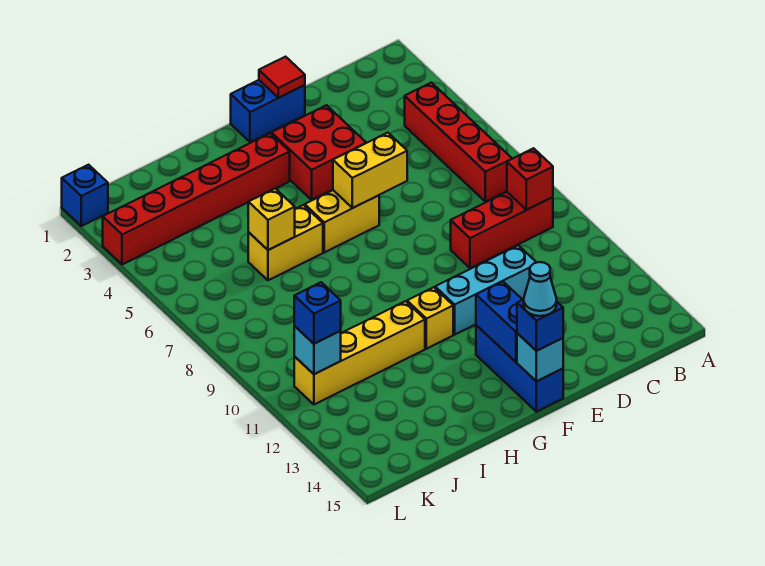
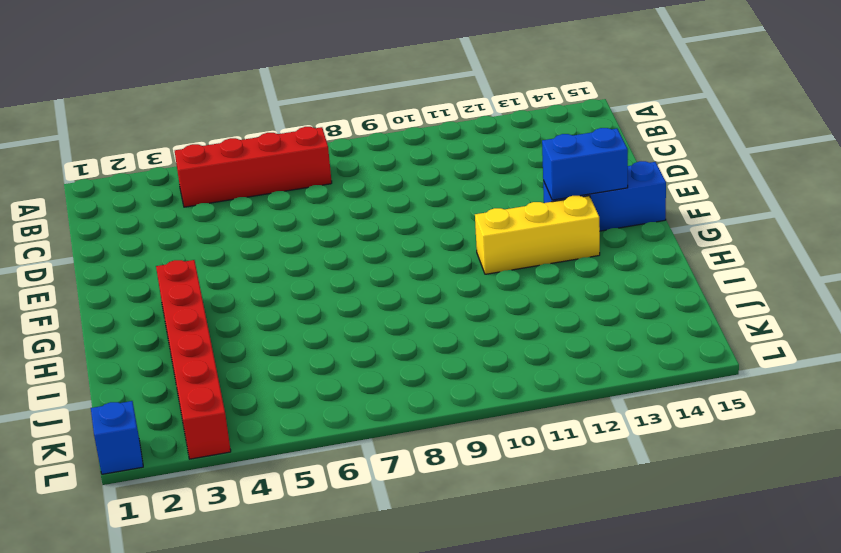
yellow brick G11:G13 level 1 -> yellow brick G11 level 1
none -> red brick B9:D9 level 1
none -> cyan brick D11:F11 level 1
none -> blue brick E1:F1 level 1

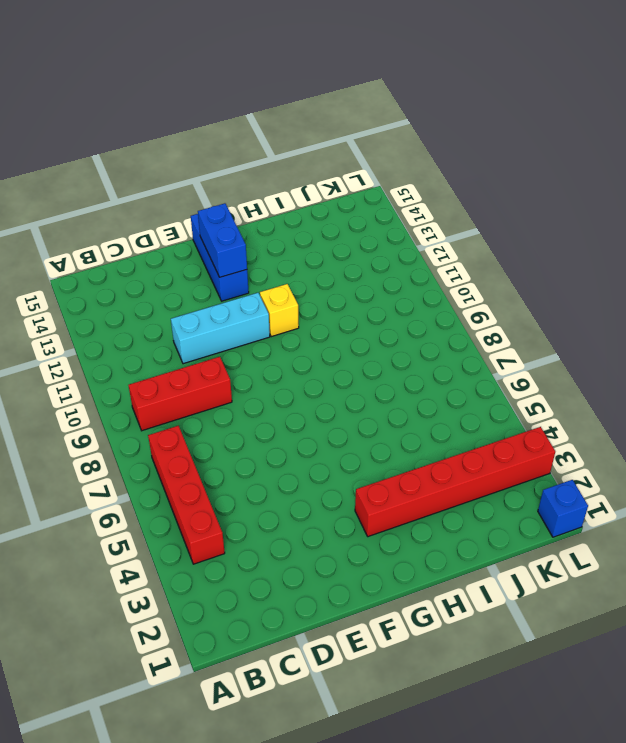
none -> blue brick E1:F1 level 1
none -> red brick E3:F4 level 1
none -> yellow brick F6:G6 level 1

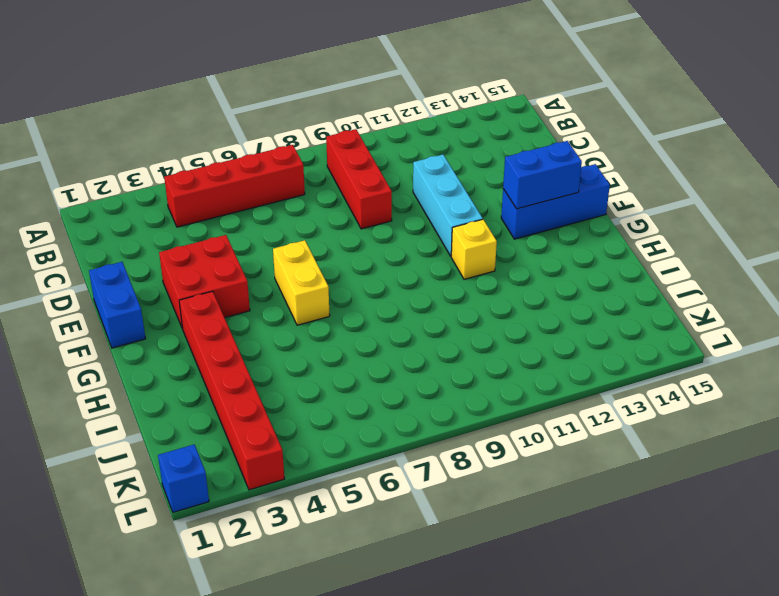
none -> yellow brick H6:I6 level 1
none -> yellow brick H11:K11 level 1
none -> red brick B9 level 2

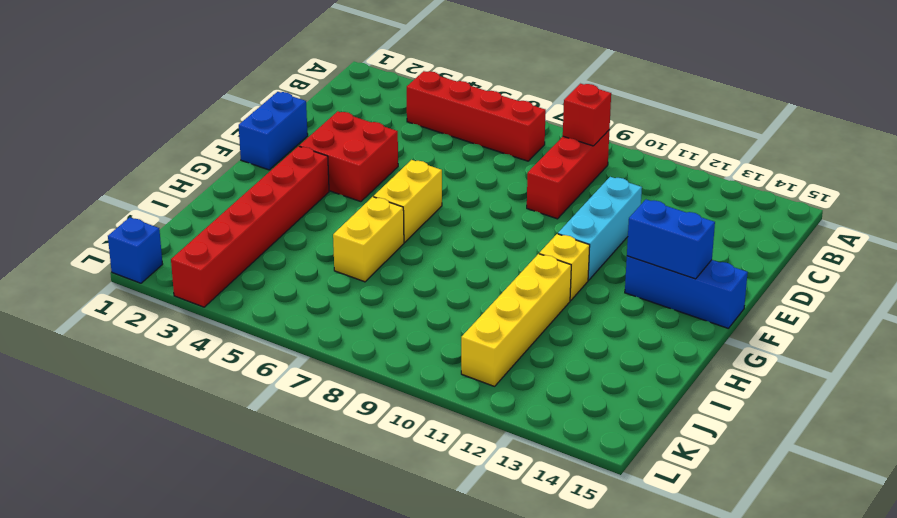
none -> red tile E1 level 2
none -> yellow brick E6:F6 level 2
none -> cyan brick F15 level 2

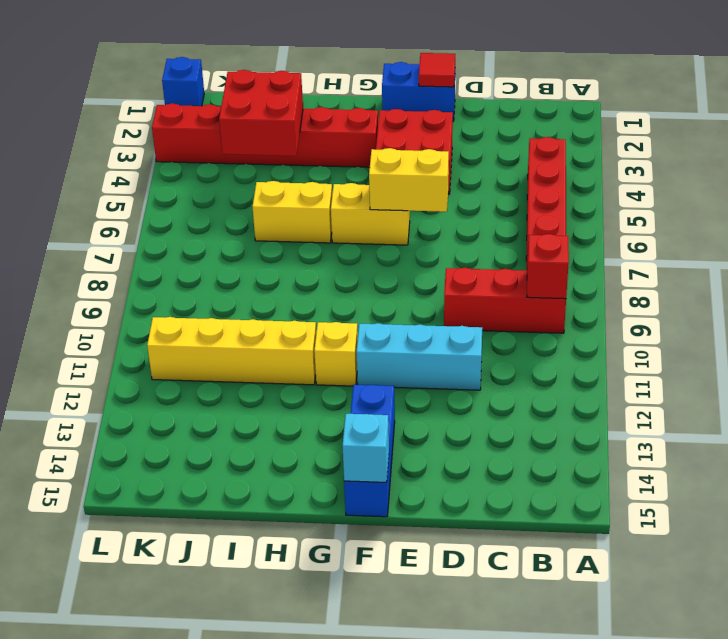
red brick I3:J4 level 2 -> none
none -> blue brick F13:F14 level 2
none -> yellow brick I6 level 2
none -> cyan brick K11 level 2

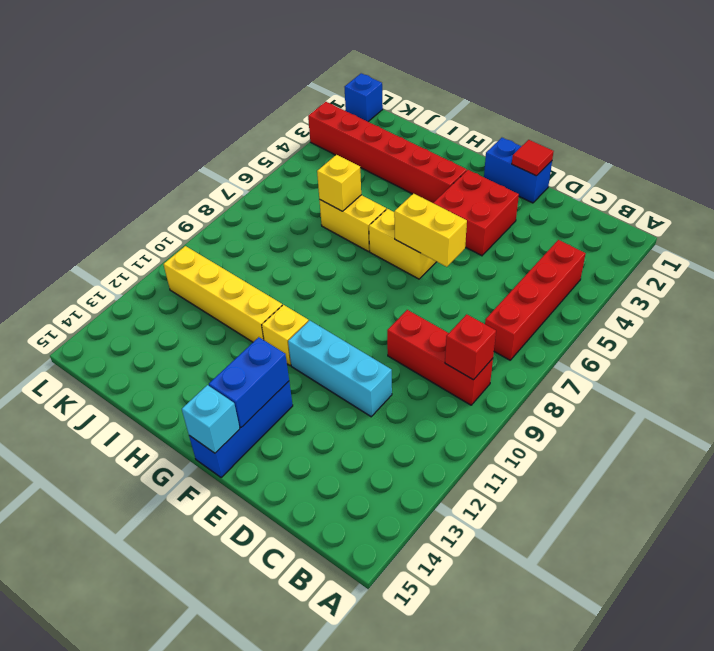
none -> cyan brick K11 level 2
none -> blue brick F15 level 3
none -> blue brick K11 level 3

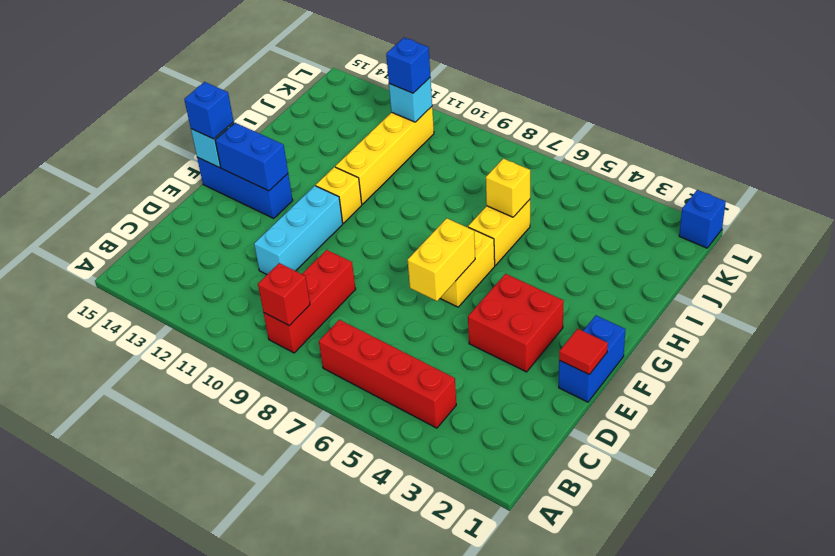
none -> red brick G3:L3 level 1
none -> cyan cone F15 level 4

